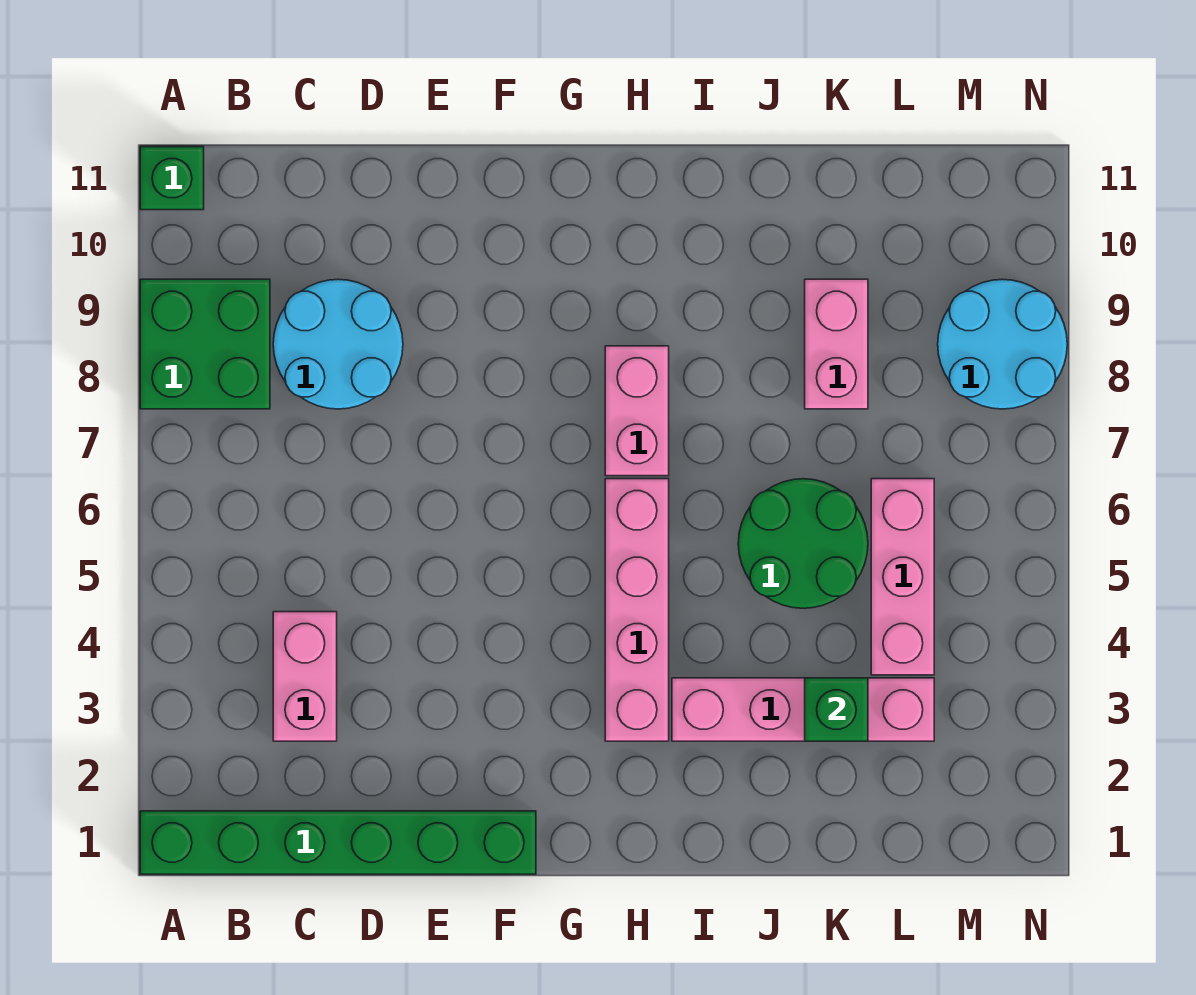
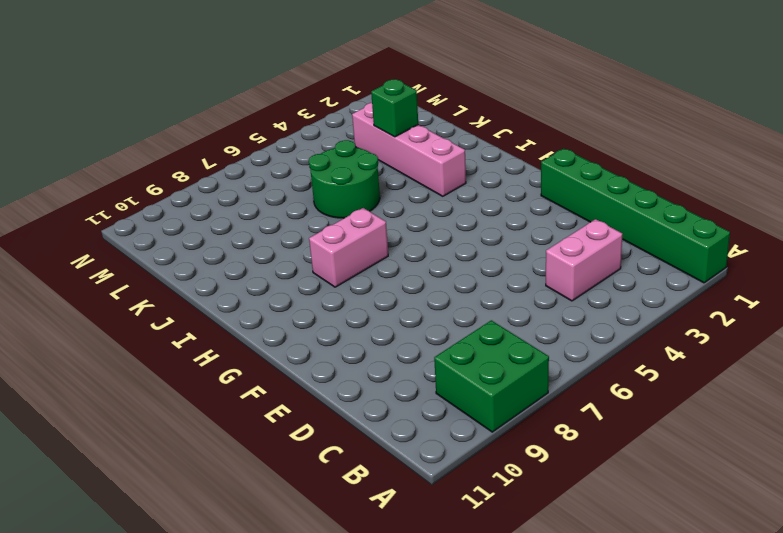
none -> green brick A11 level 1
none -> cyan round brick C8:D9 level 1
none -> pink brick H3:H6 level 1

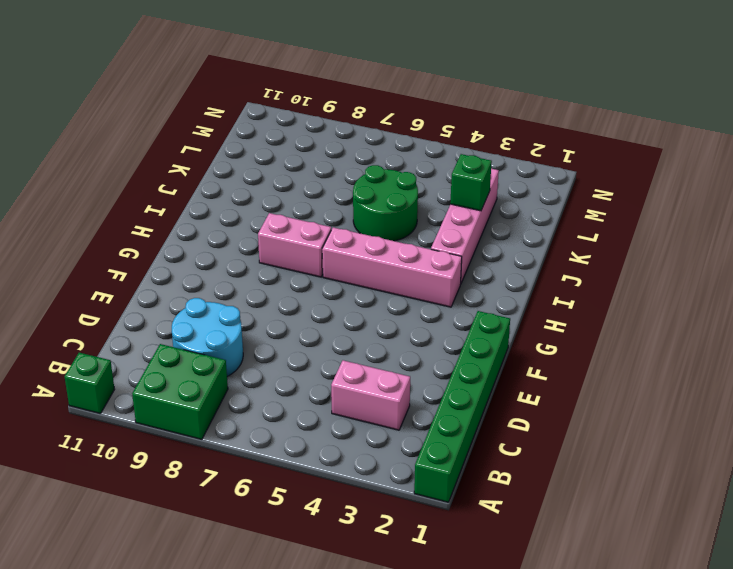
none -> pink brick K8:K9 level 1
none -> pink brick L4:L6 level 1
none -> cyan round brick M8:N9 level 1

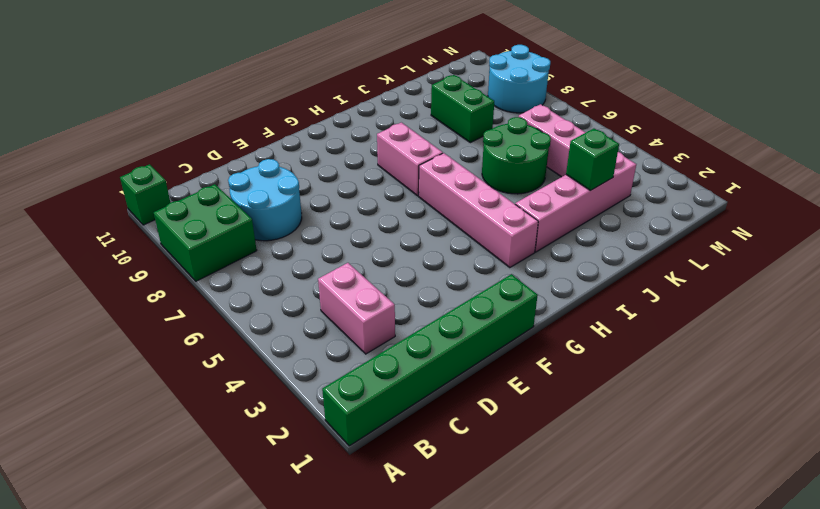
green brick K8:K9 level 1 -> pink brick K8:K9 level 1

